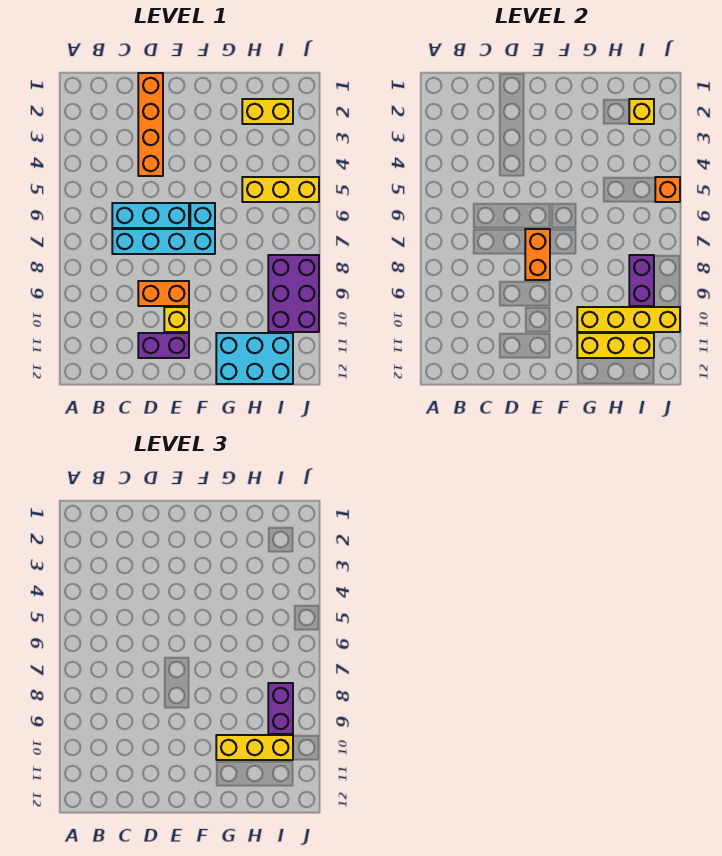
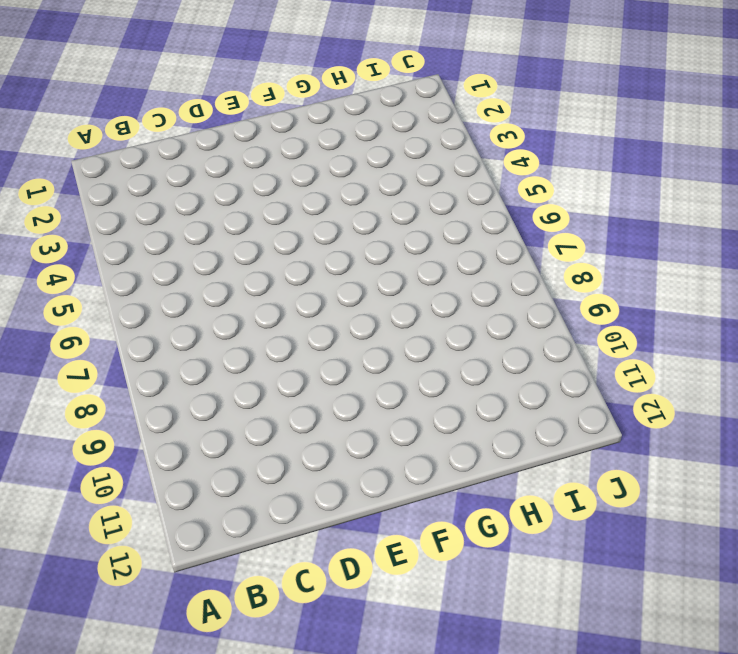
none -> cyan brick C6:E6 level 1
none -> cyan brick C7:F7 level 1
none -> orange brick D1:D4 level 1

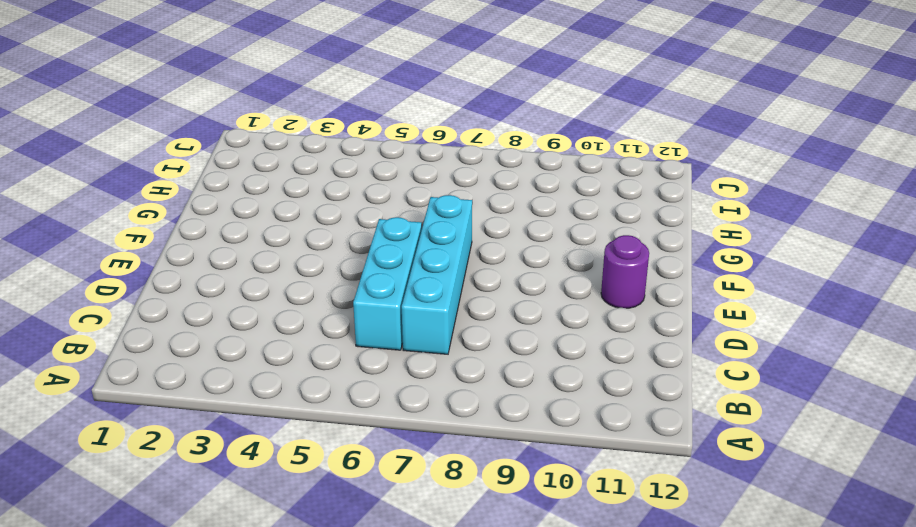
purple round brick E11 level 1 -> purple brick D11:E11 level 1
none -> orange brick D1:D4 level 1
none -> orange brick D9:E9 level 1
none -> yellow brick E10 level 1

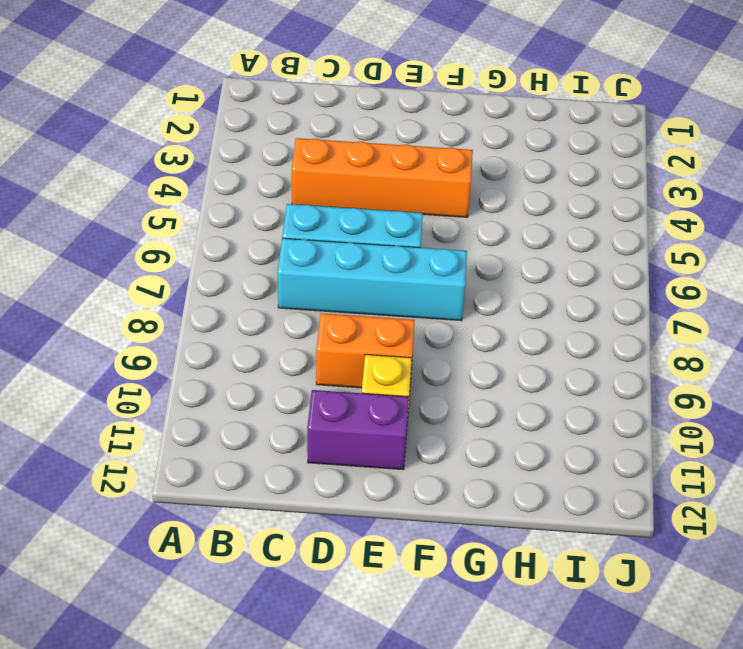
orange brick C4:F4 level 1 -> orange brick D1:D4 level 1
none -> cyan brick F6 level 1
none -> cyan brick G11:I12 level 1
none -> yellow brick H2:I2 level 1

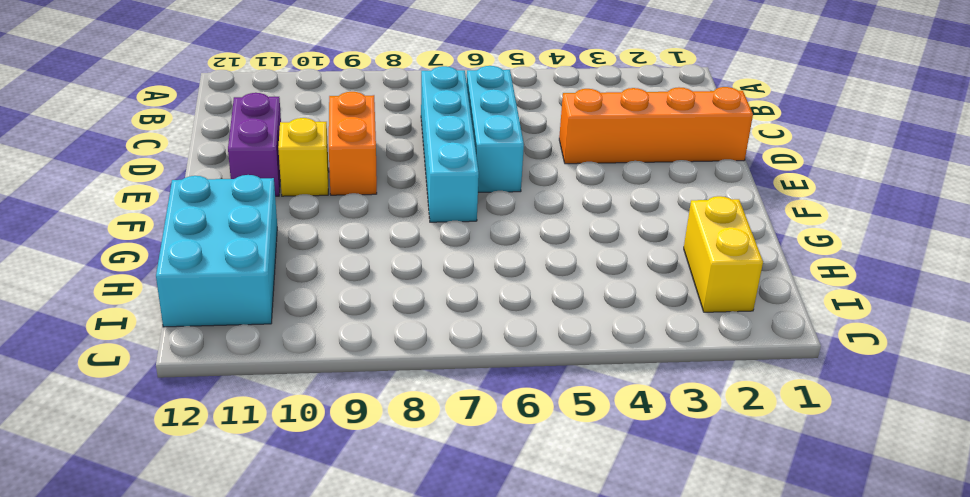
none -> cyan brick F6 level 1
none -> yellow brick H5:J5 level 1
none -> purple brick I8:J10 level 1

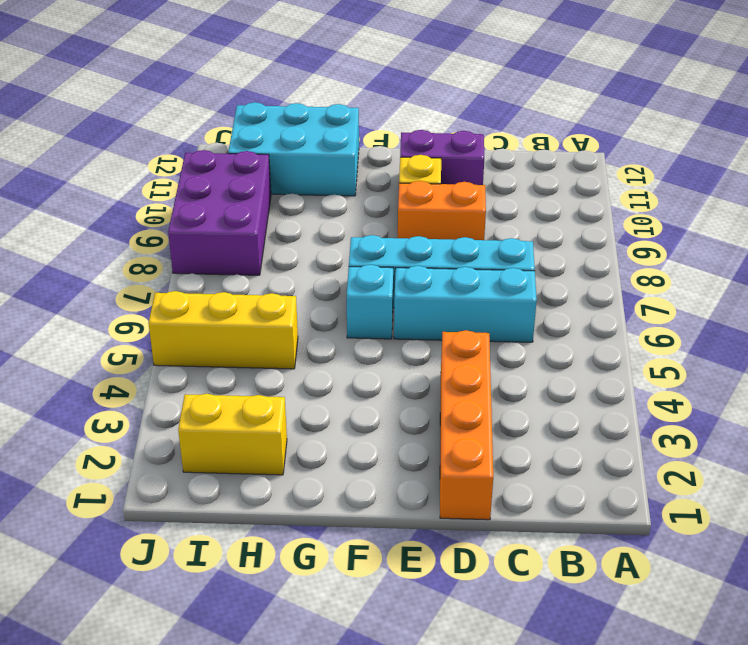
none -> orange brick E7:E8 level 2
none -> yellow brick G10:J10 level 2
none -> yellow brick G11:I11 level 2

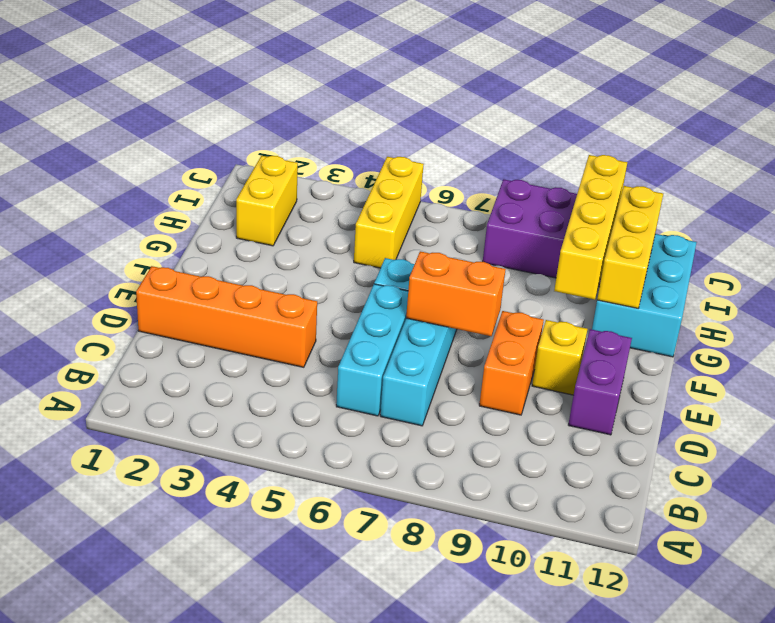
none -> yellow brick I2 level 2
none -> purple brick I8:I9 level 2
none -> orange brick J5 level 2

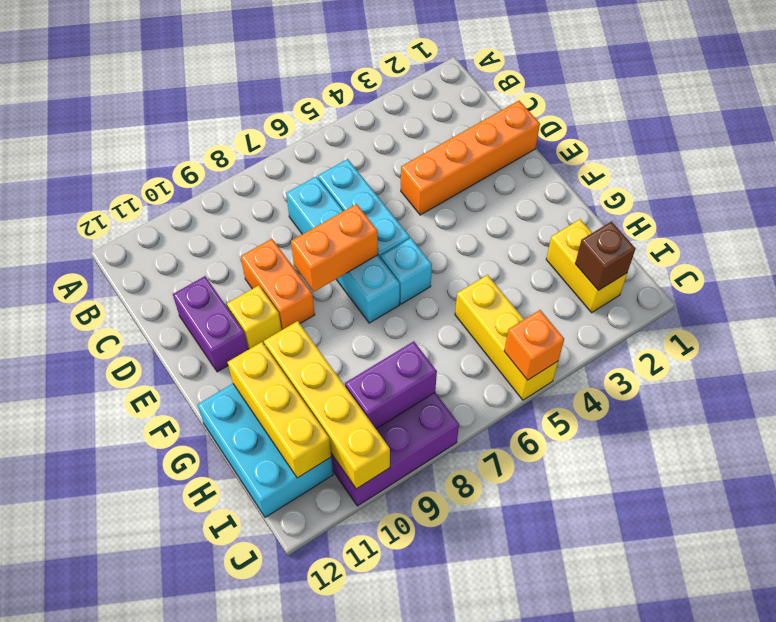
brown brick I2 level 2 -> yellow brick I2 level 2
none -> yellow brick G10:I10 level 3
none -> purple brick I8:I9 level 3

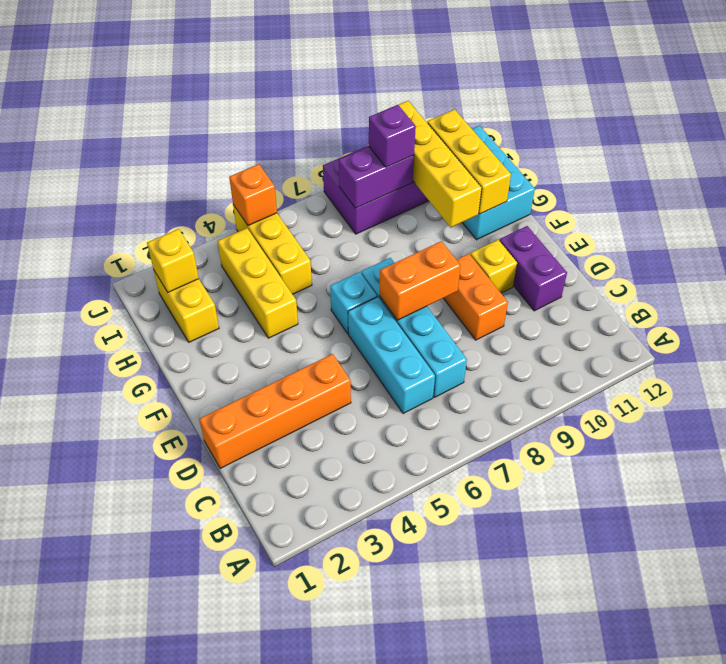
yellow brick G4:I4 level 1 -> yellow brick G10:I10 level 3
purple brick I9 level 3 -> purple brick I8:I9 level 3

